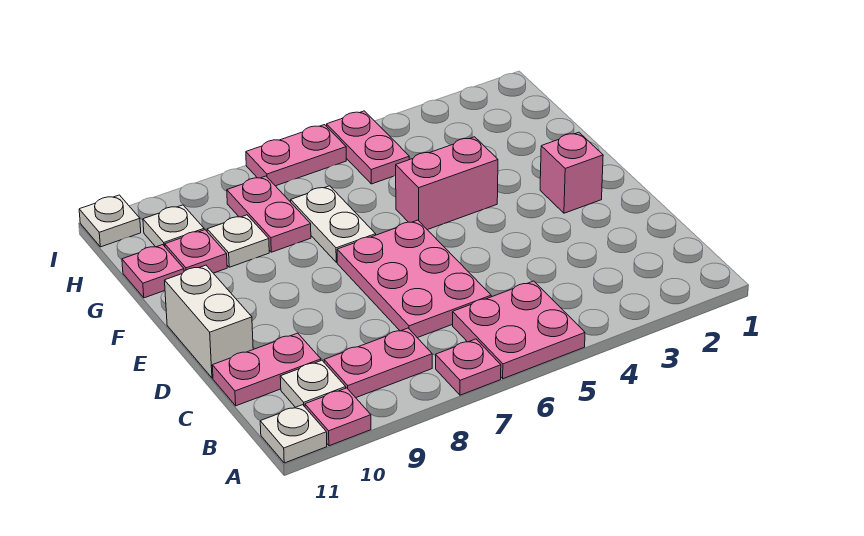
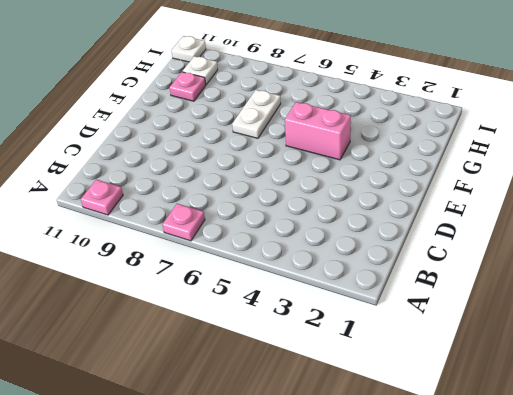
none -> pink plate A5:B6 level 1
none -> white plate A11 level 1
none -> pink plate B8:B9 level 1

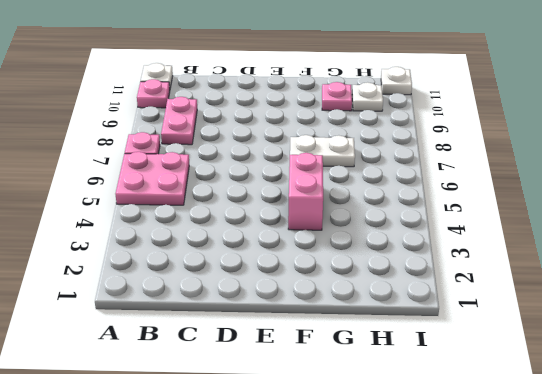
none -> white plate B10 level 1
none -> pink plate C6:E7 level 1
none -> pink plate C10:C11 level 1

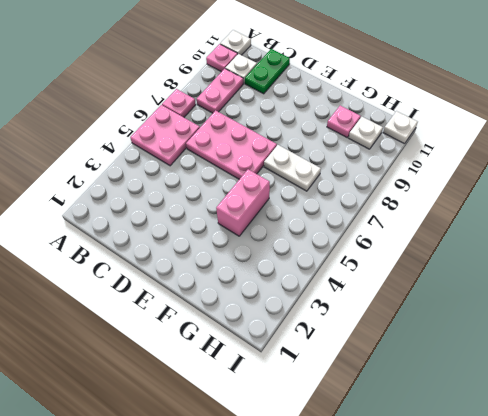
green plate C10:C11 level 1 -> pink plate C10:C11 level 1
none -> white brick D11:E11 level 1
none -> pink brick E2 level 1
none -> pink plate G8:H8 level 1

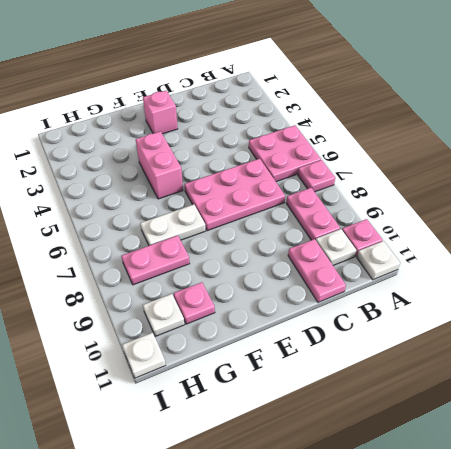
none -> white brick D11:E11 level 1
none -> white plate G9 level 1
none -> pink plate G11 level 1

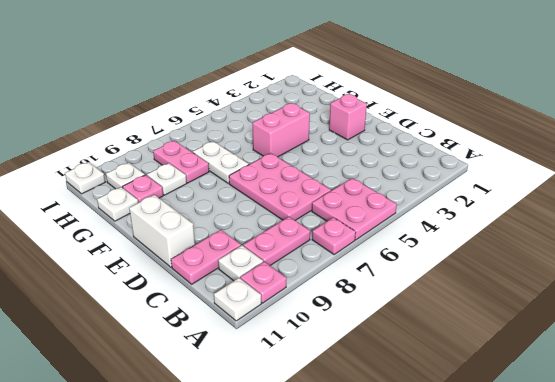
white plate G11 level 1 -> pink plate G11 level 1
none -> pink plate H5:I5 level 1
none -> pink plate I6:I7 level 1

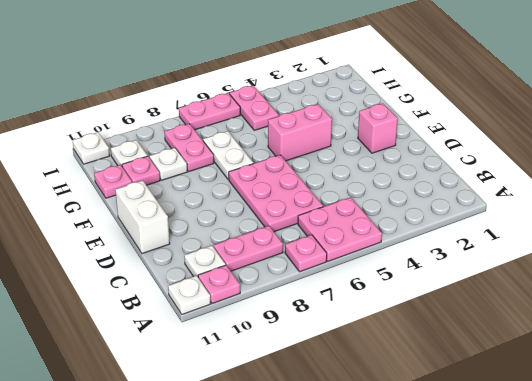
none -> pink plate C10:C11 level 1

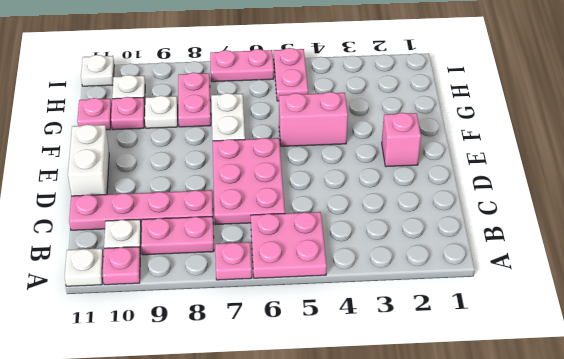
pink plate C8:C11 level 1 -> pink plate C10:C11 level 1

